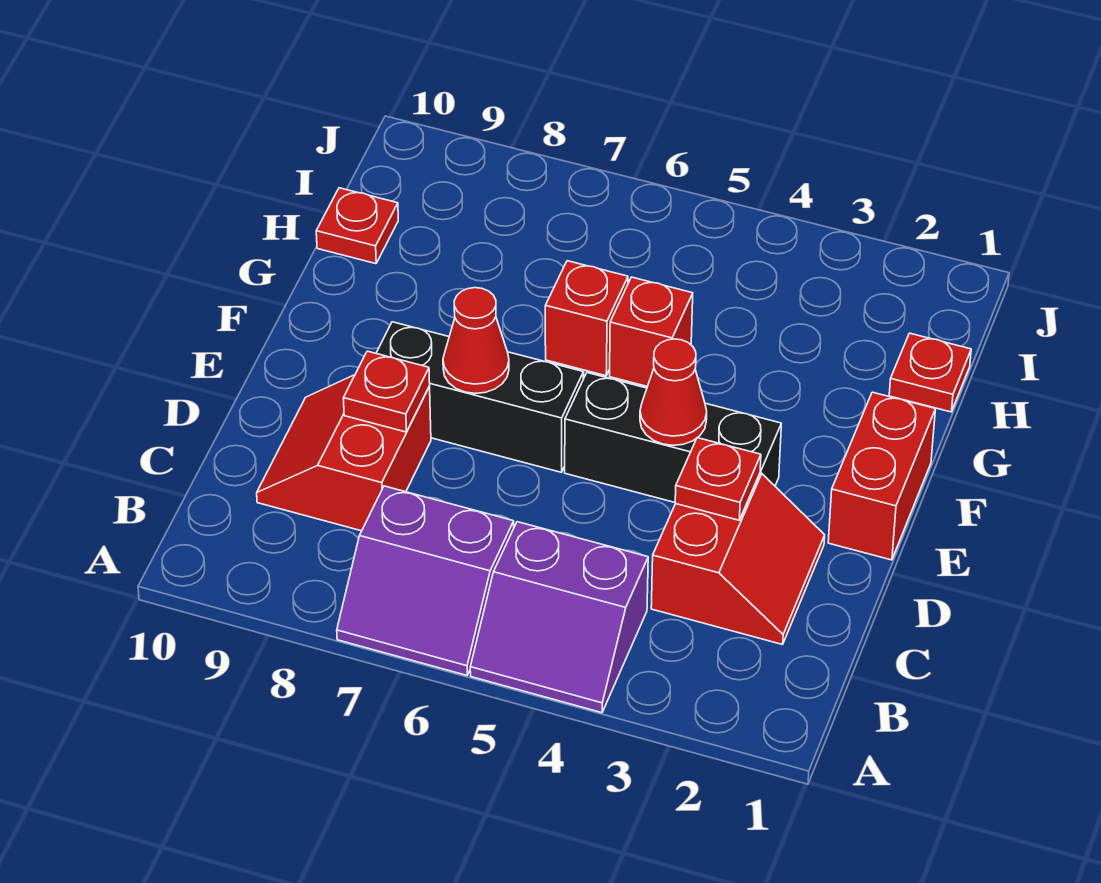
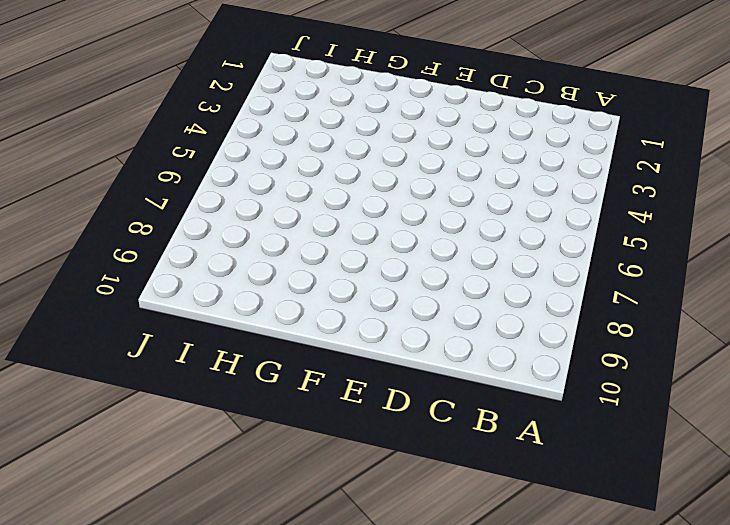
none -> purple slope A4:B5 level 1 top B
none -> purple slope A6:B7 level 1 top B
none -> red slope C2:D3 level 1 top 3

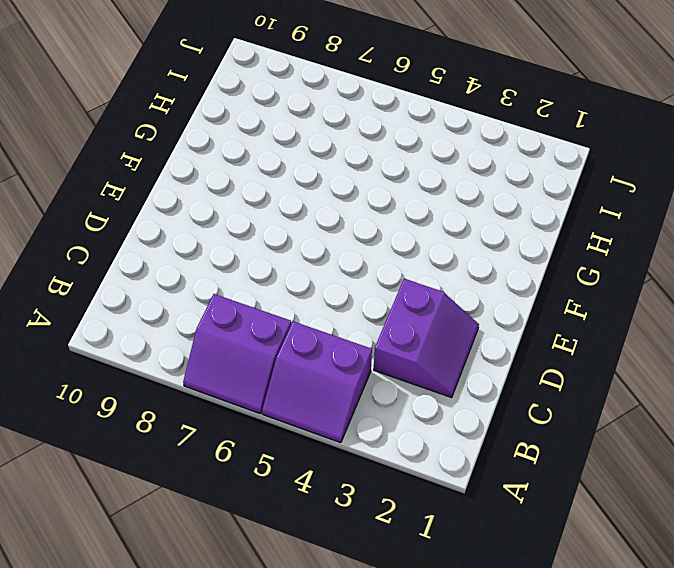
purple slope C2:D3 level 1 top 3 -> red slope C2:D3 level 1 top 3
none -> red slope C8:D9 level 1 top 8
none -> red brick E1:F1 level 1
none -> black brick E3:E5 level 1

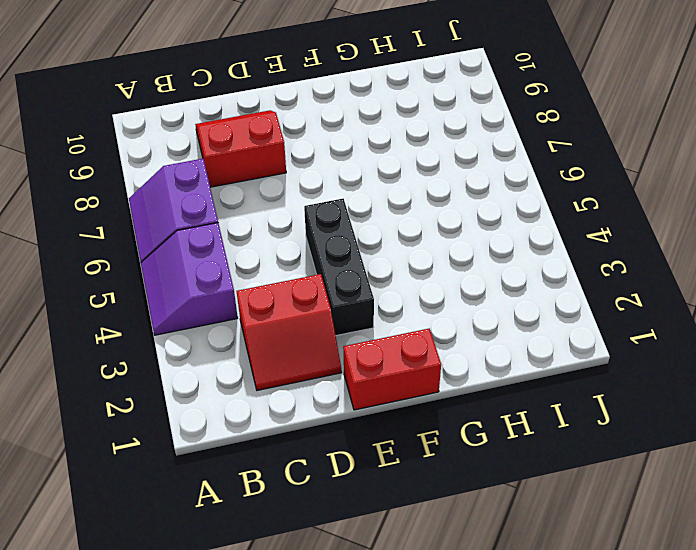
none -> black brick E6:E8 level 1
none -> red brick G5 level 1
none -> red brick G6 level 1

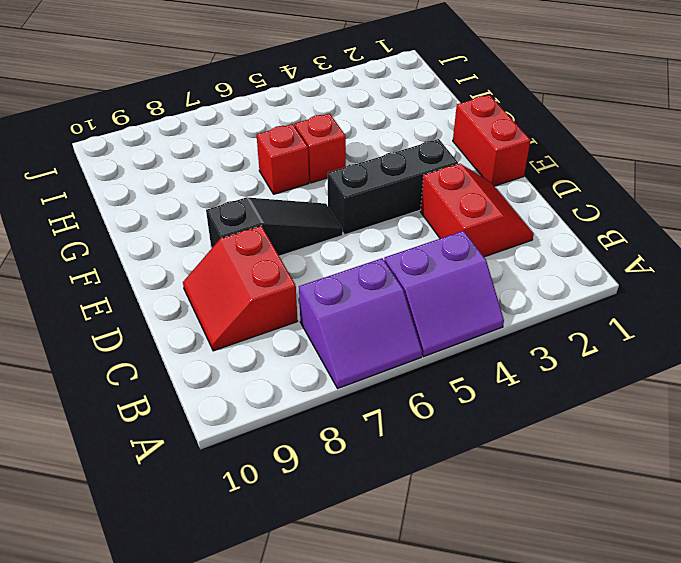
black slope E6:E8 level 1 top 8 -> black brick E6:E8 level 1
none -> red plate H1 level 1
none -> red plate H10 level 1
none -> red plate D3 level 2

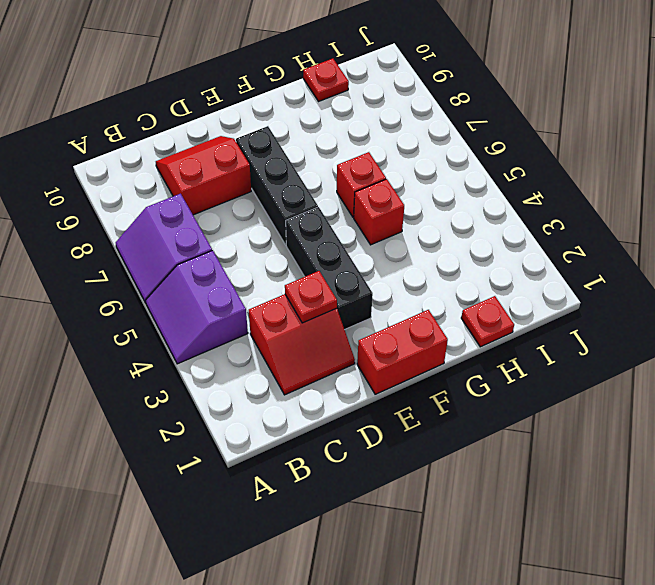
none -> red plate D8 level 2
none -> red cone E4 level 2
none -> red cone E7 level 2

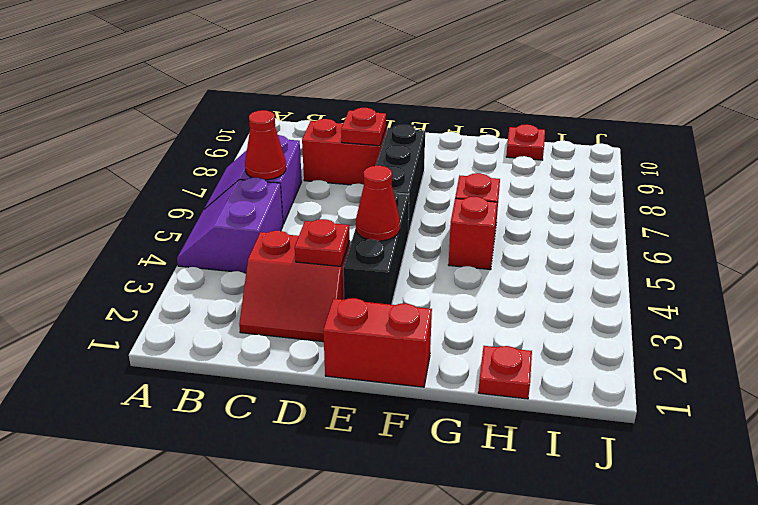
red cone B6 level 2 -> red cone E7 level 2

